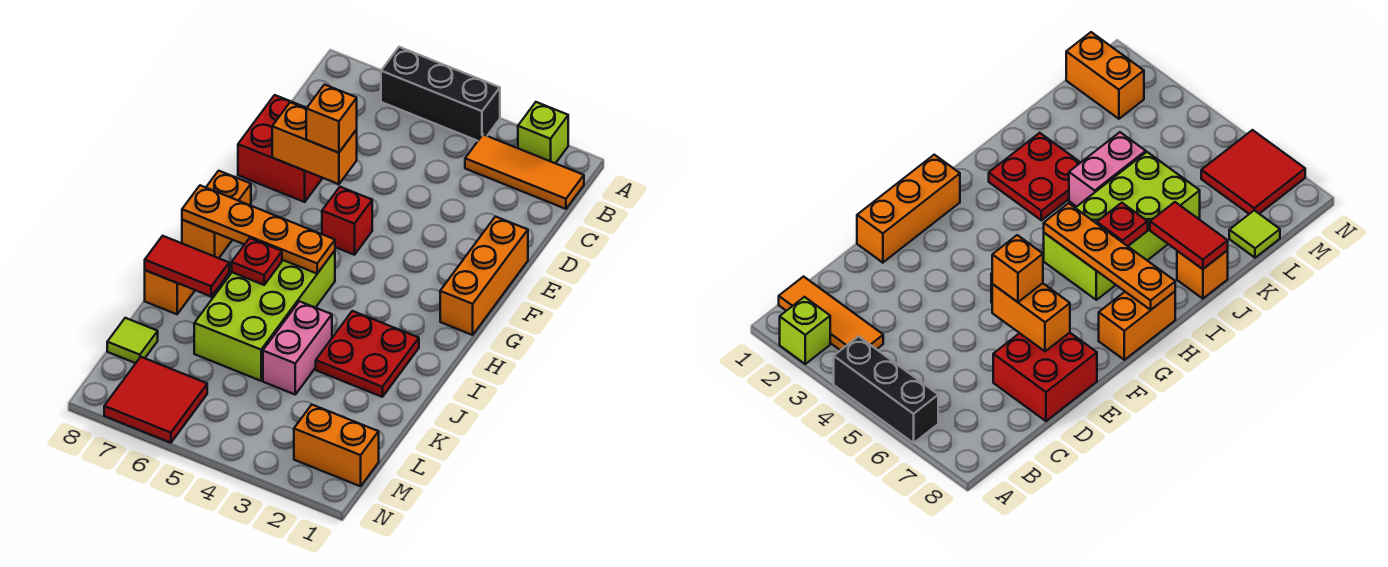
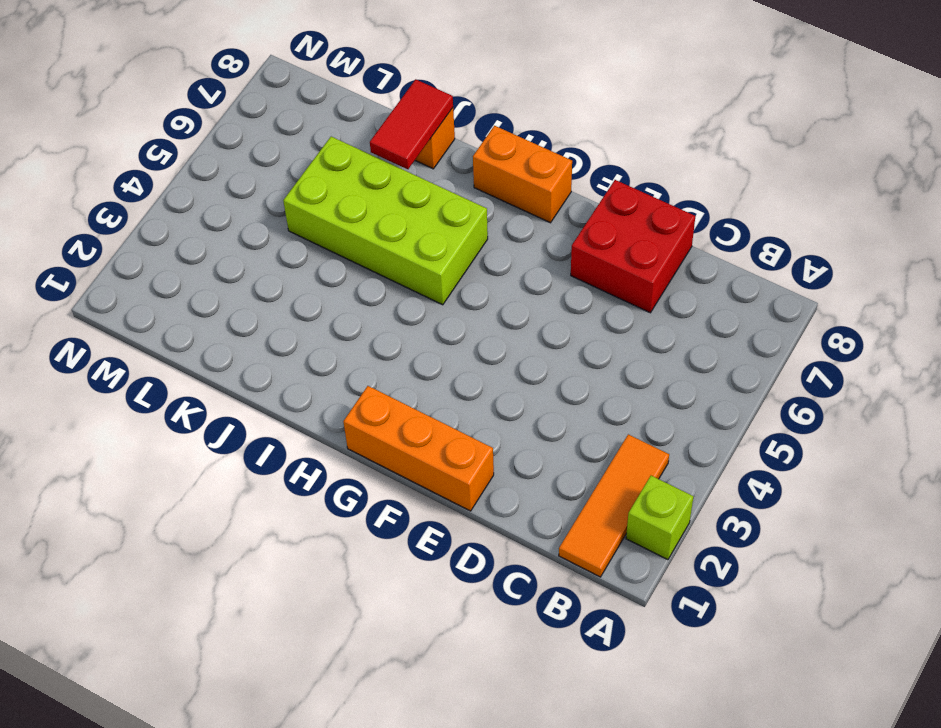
none -> black brick A4:A6 level 1
none -> red brick F5 level 1
none -> red plate I2:J3 level 1

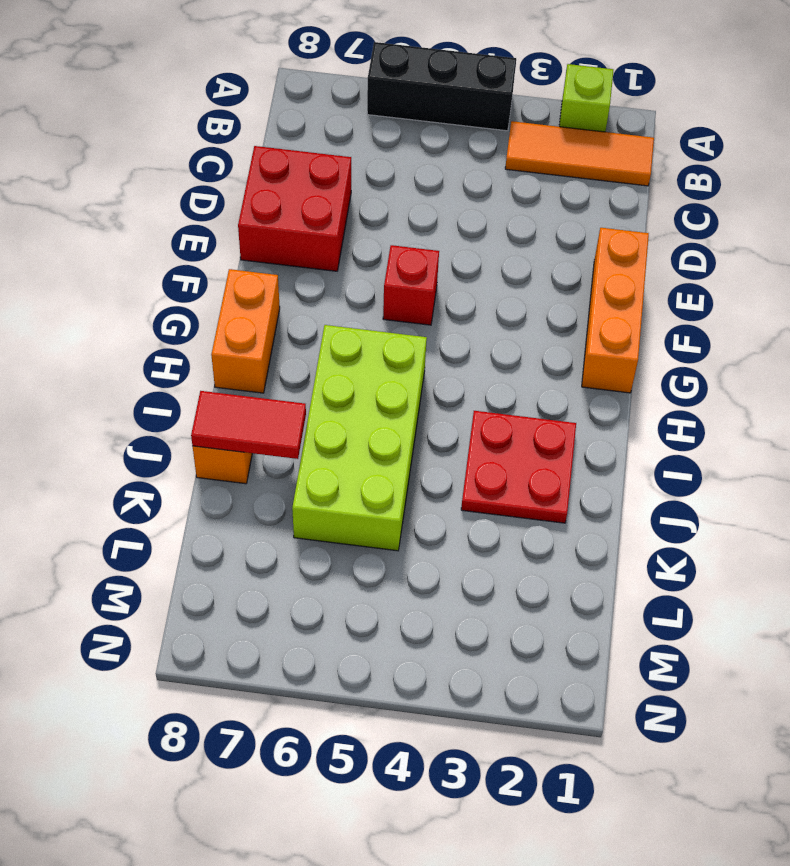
none -> pink brick J4:K4 level 1
none -> lime tile L8 level 1
none -> orange brick M1:M2 level 1

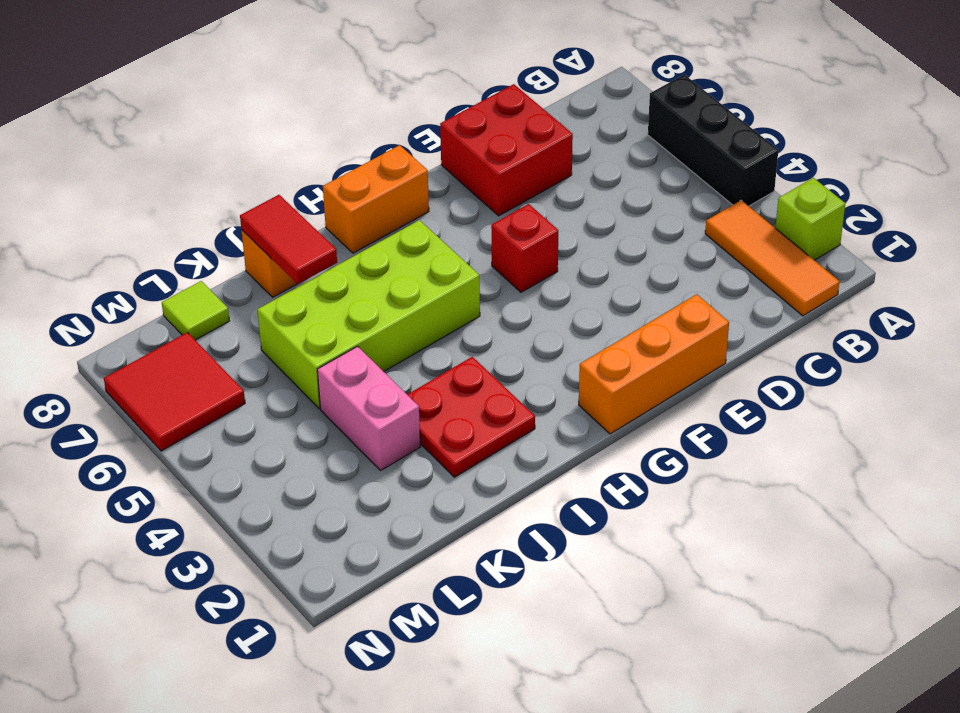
pink brick K3:K4 level 1 -> pink brick J4:K4 level 1
none -> orange brick M1:M2 level 1
none -> orange brick E6:E7 level 2
none -> orange plate H5:H8 level 2

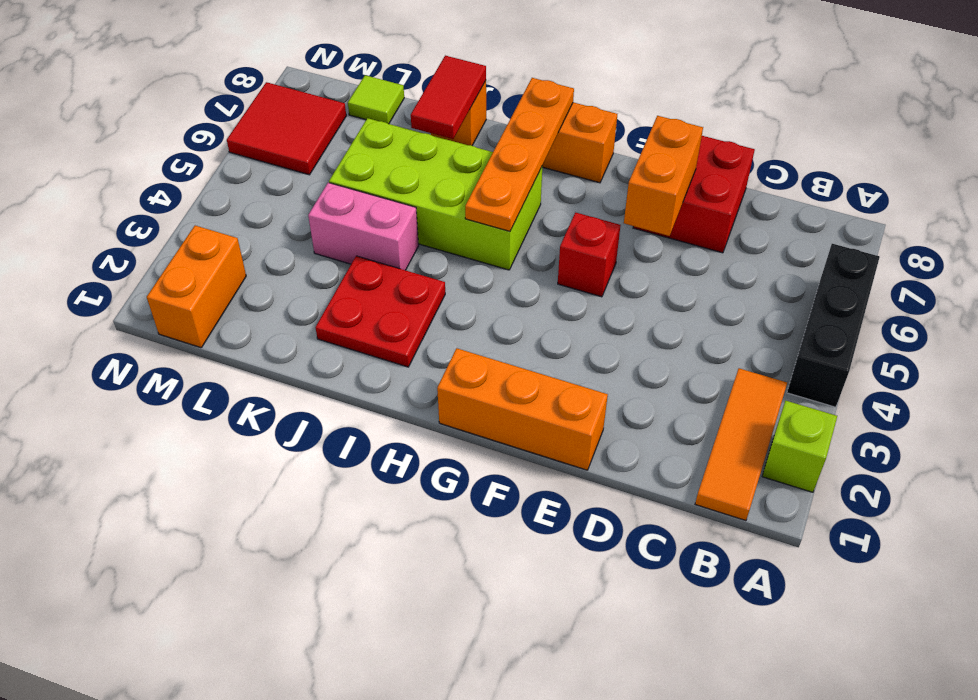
none -> red plate I6 level 2
none -> orange brick E6 level 3

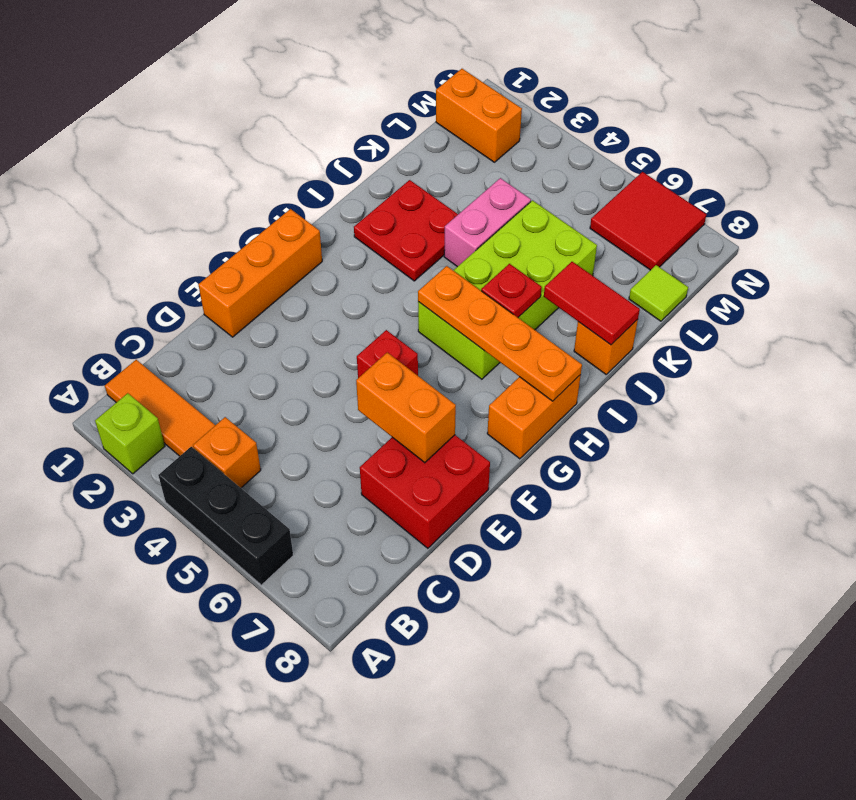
orange brick B4 level 1 -> orange brick E6 level 3

